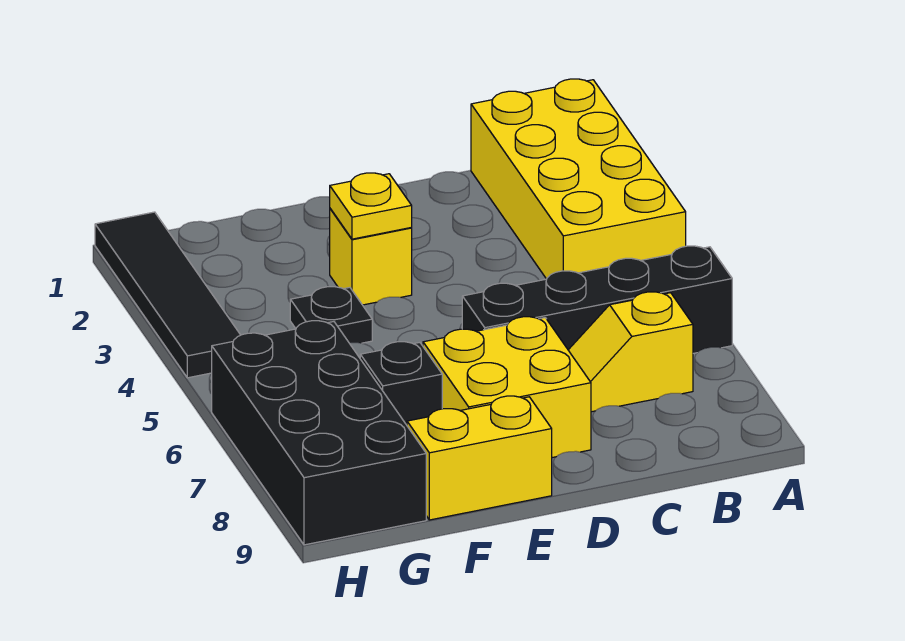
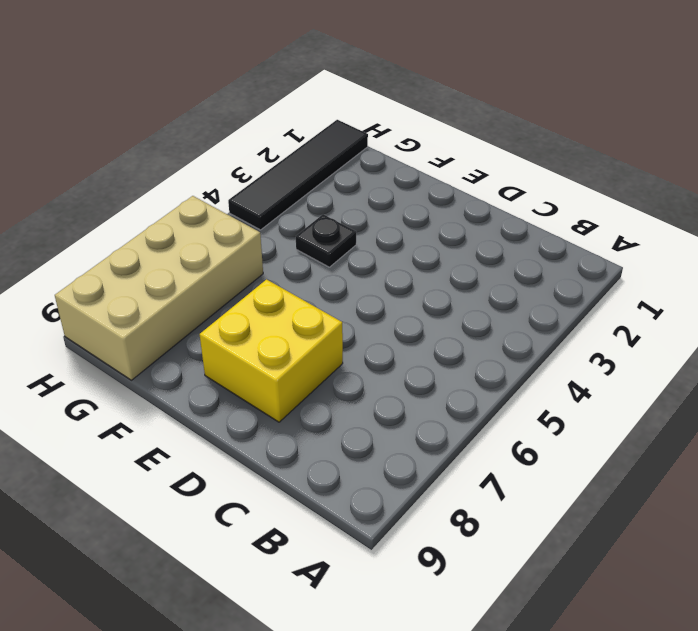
tan brick G6:H9 level 1 -> black brick G6:H9 level 1
none -> yellow brick A1:B4 level 1
none -> black brick A6:D6 level 1

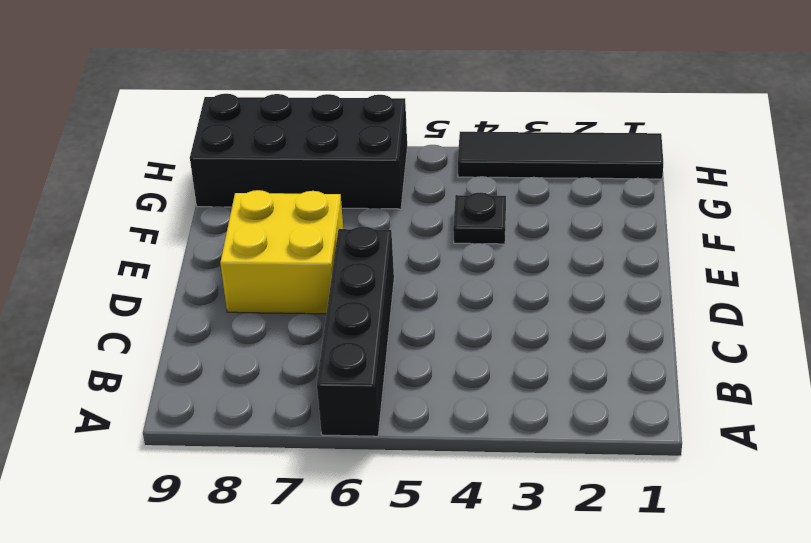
none -> yellow brick A1:B4 level 1
none -> yellow slope B7:C7 level 1 top B

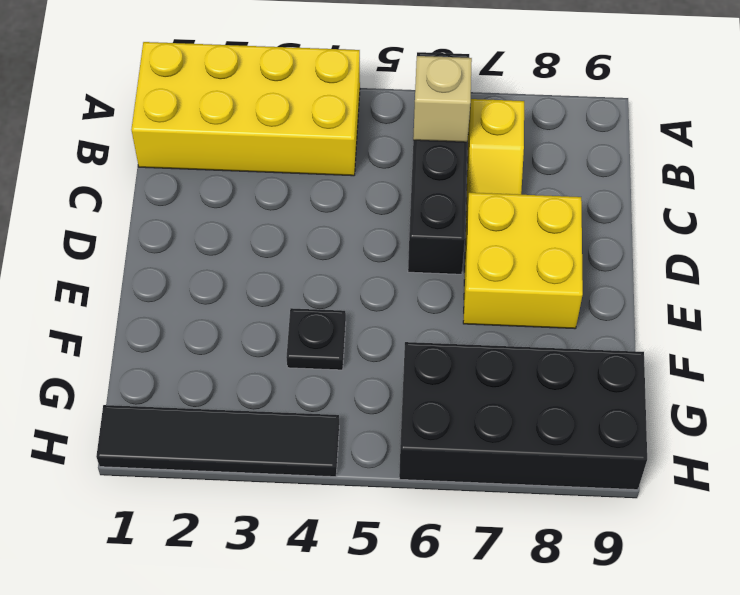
tan brick B6 level 2 -> none
none -> yellow brick E3 level 1
none -> yellow brick E9:F9 level 1

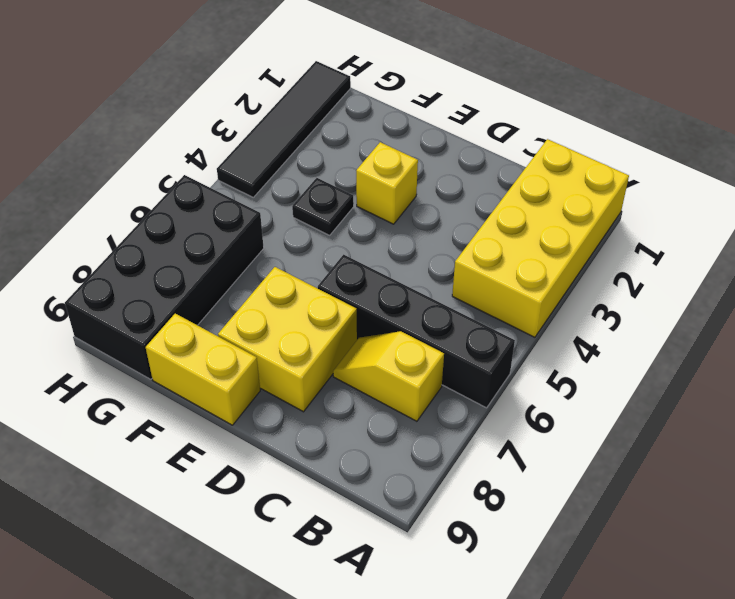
none -> black brick F7 level 1
none -> yellow plate E3 level 2

